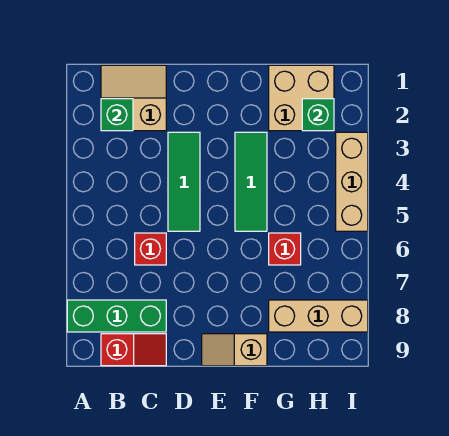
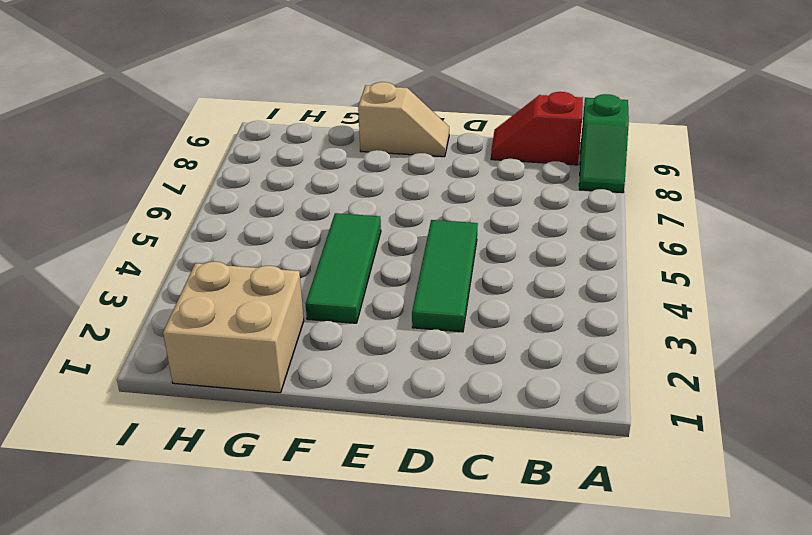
green slope A8:A9 level 1 top 9 -> green brick A8:C8 level 1
none -> tan slope B1:C2 level 1 top 2
none -> red brick C6 level 1
none -> red brick G6 level 1

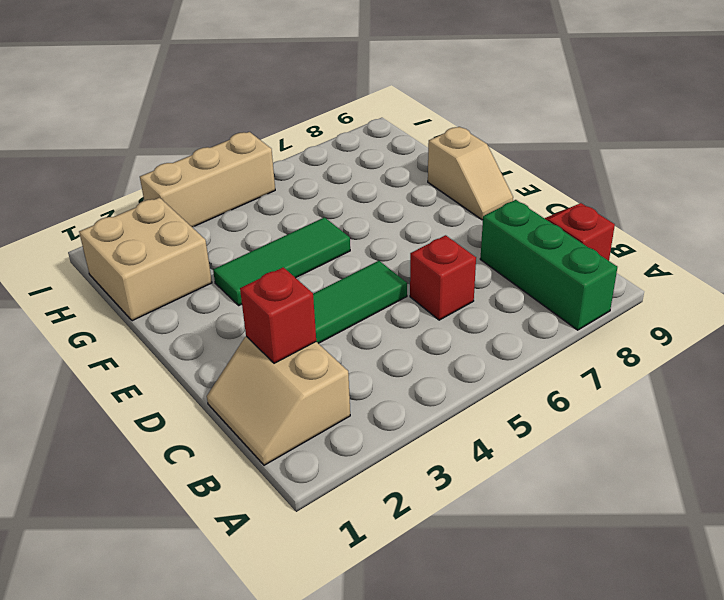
red brick C2 level 2 -> red brick G6 level 1
none -> tan brick G8:I8 level 1
none -> green brick B2 level 2
none -> green brick H2 level 2

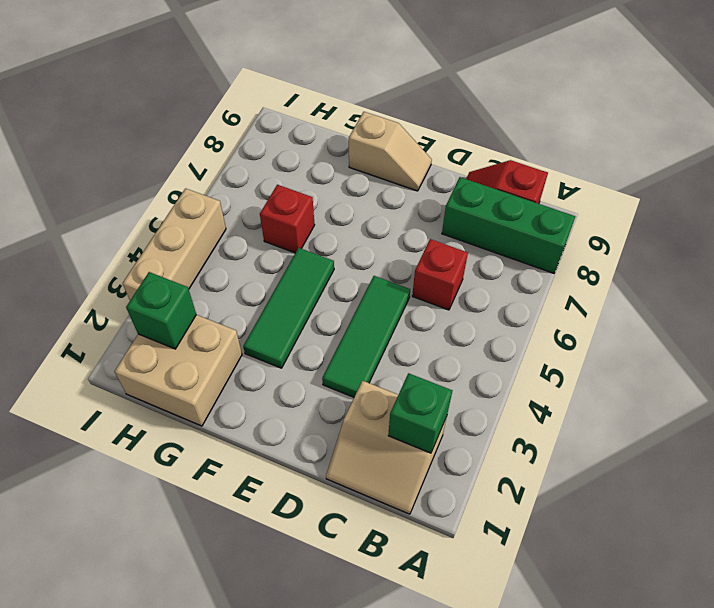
none -> tan brick G8:I8 level 1

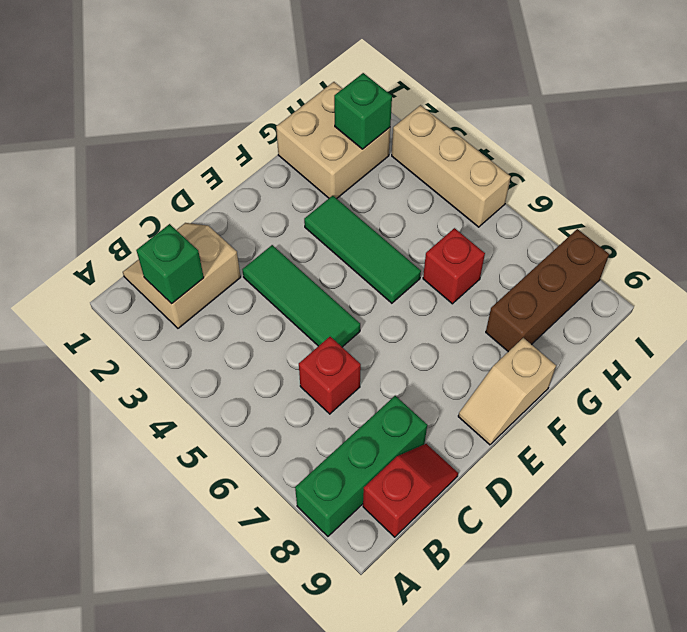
brown brick G8:I8 level 1 -> tan brick G8:I8 level 1

